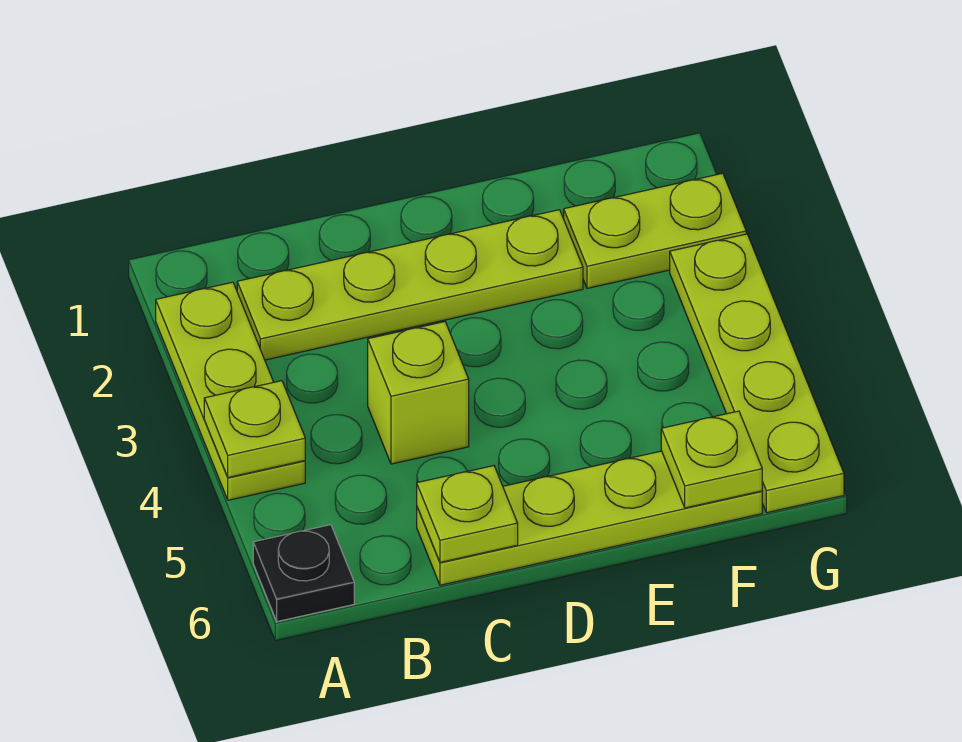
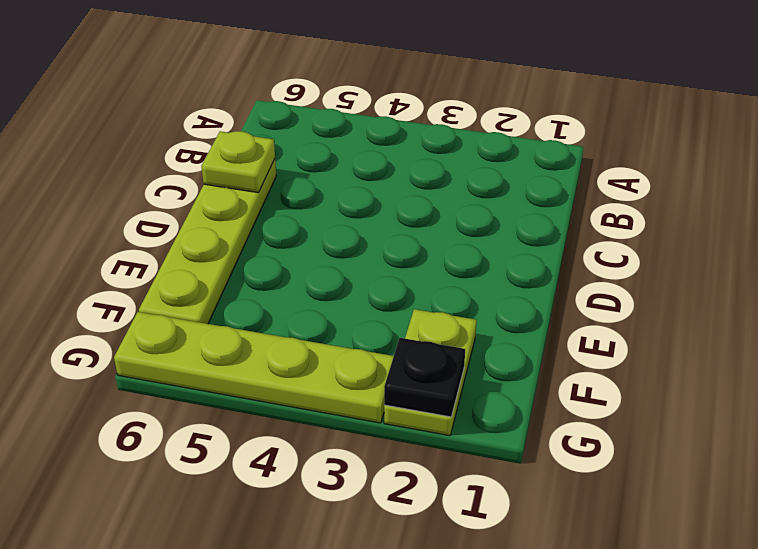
black plate G2 level 2 -> black plate A6 level 1
none -> lime plate A2:A4 level 1
none -> lime plate B2:E2 level 1

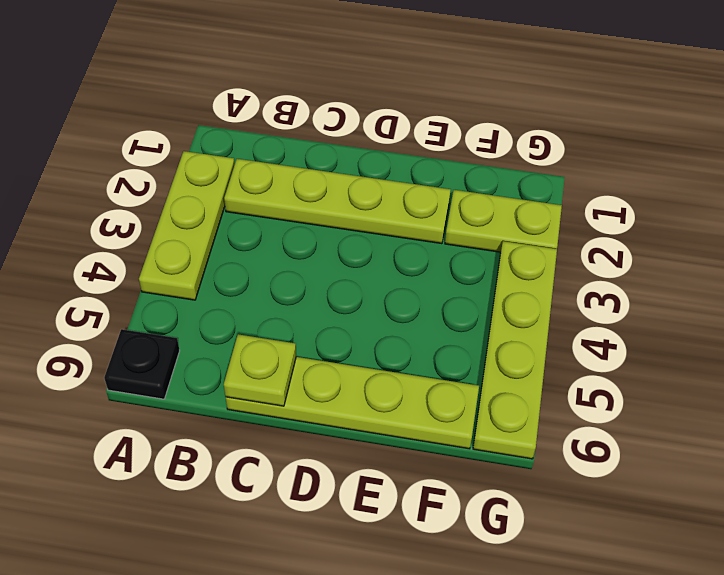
none -> lime brick C4 level 1
none -> lime plate A4 level 2

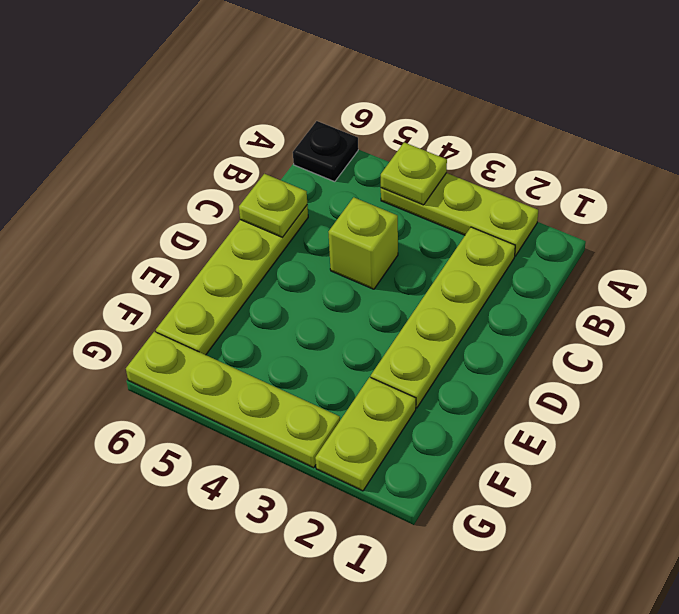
none -> lime plate F6 level 2

